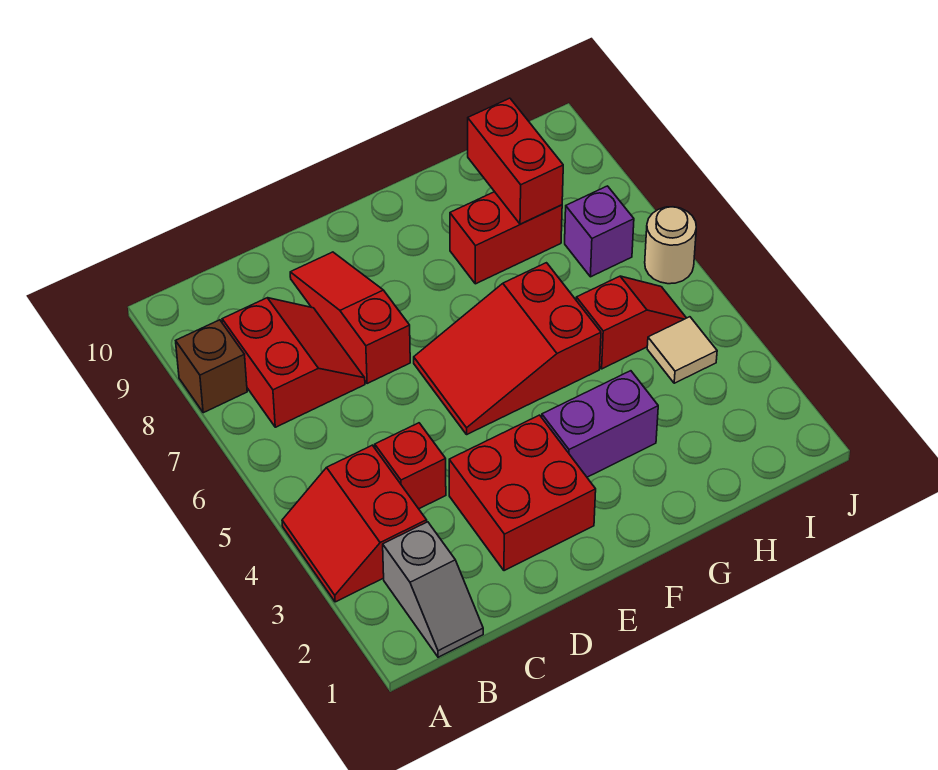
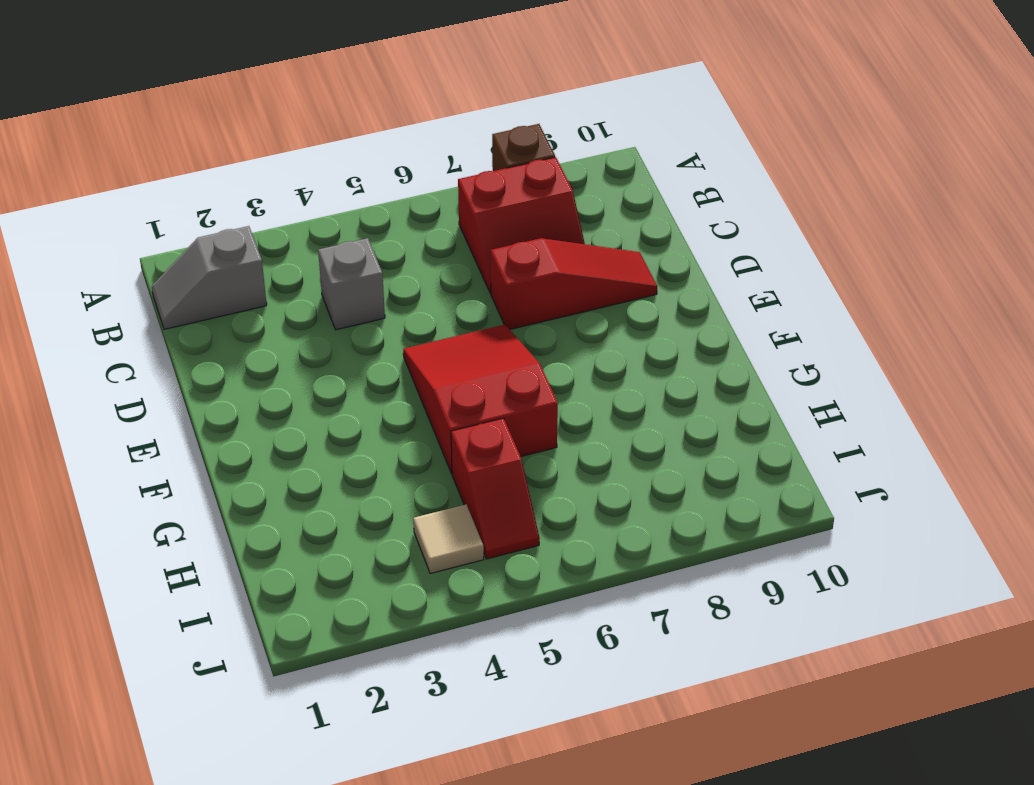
grey brick C4 level 1 -> red brick C4 level 1
none -> red slope A3:B4 level 1 top B
none -> red brick D2:E3 level 1
none -> purple brick F3:G3 level 1

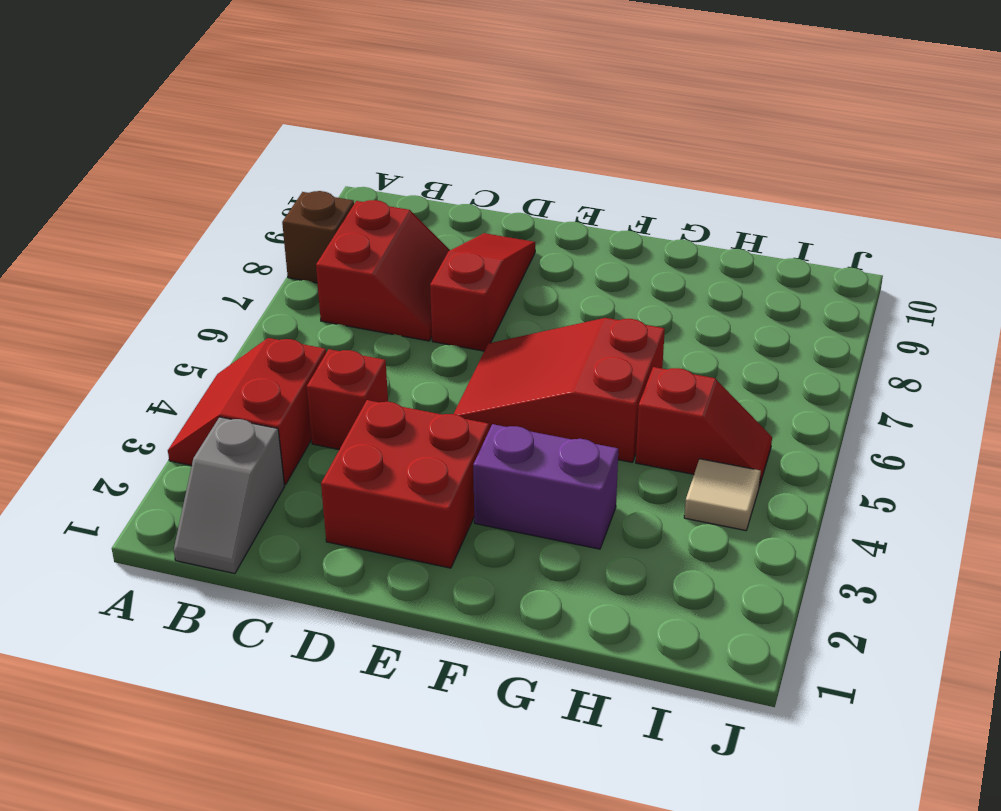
none -> red brick G8:H8 level 1
none -> purple brick I7 level 1
none -> tan round brick J6 level 1

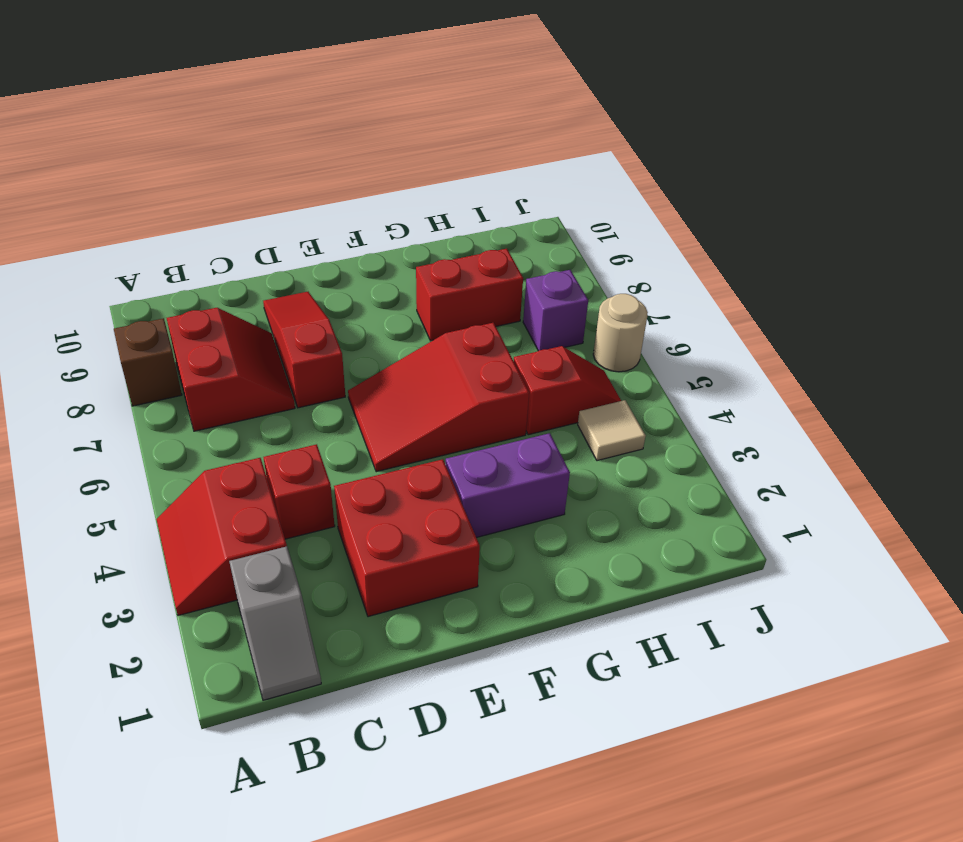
none -> red brick H8:H9 level 2

